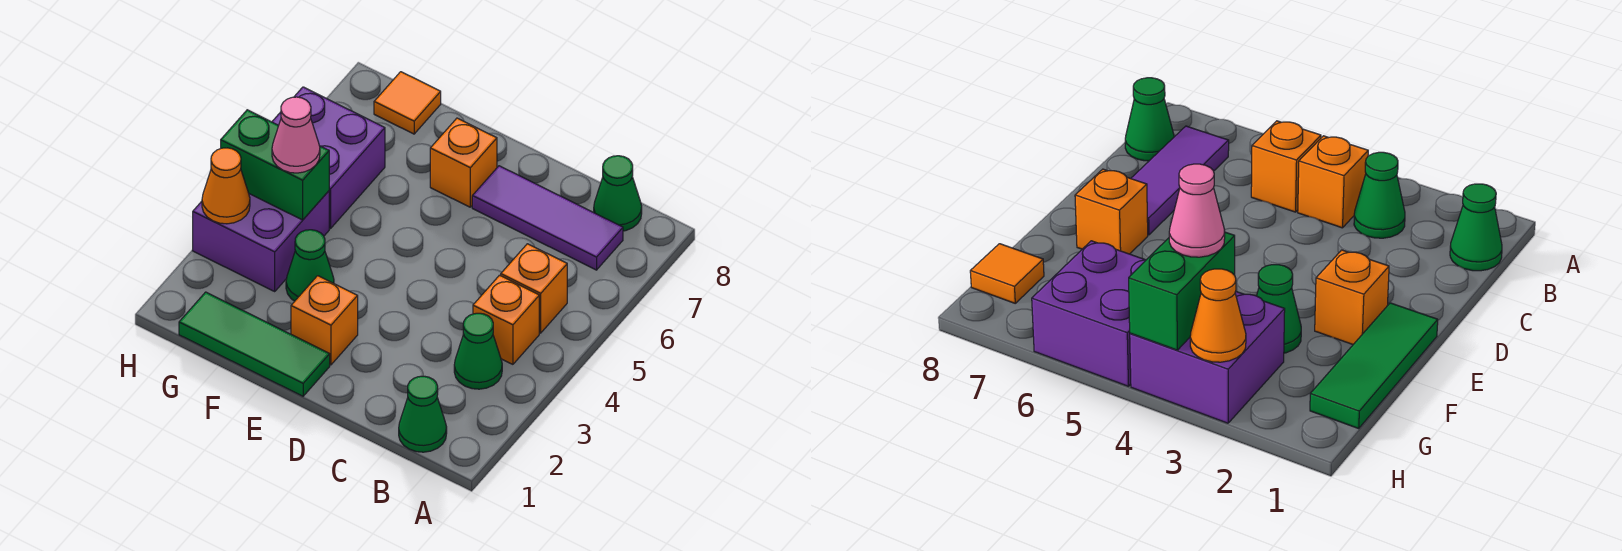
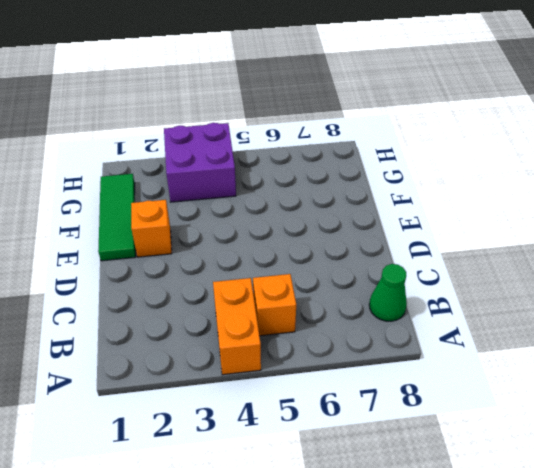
orange brick A4:B4 level 1 -> orange brick B4 level 1
none -> green cone B1 level 1
none -> green cone B3 level 1
none -> purple tile B7:D7 level 1

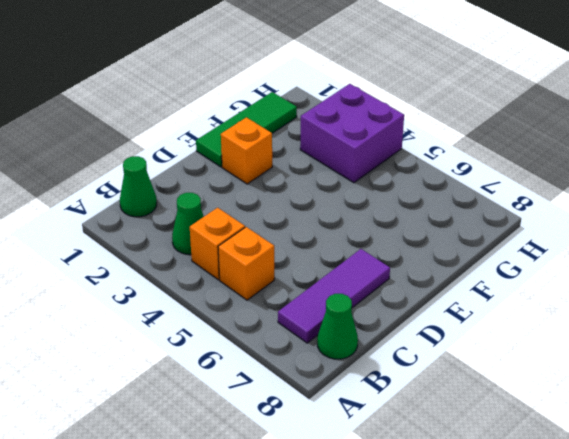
none -> orange brick E7 level 1
none -> green cone F3 level 1
none -> purple brick G5:H6 level 1

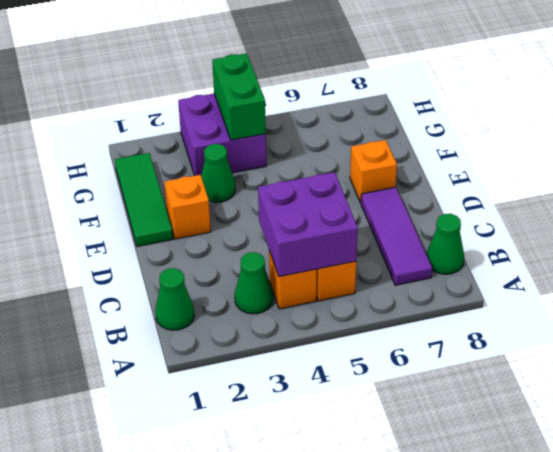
purple brick B4:C5 level 2 -> purple brick G5:H6 level 1
none -> orange tile G8 level 1
none -> orange cone H3 level 2
none -> pink cone G4 level 3

